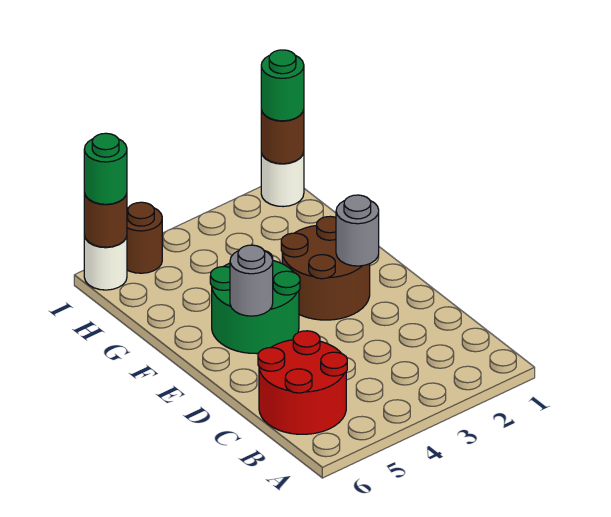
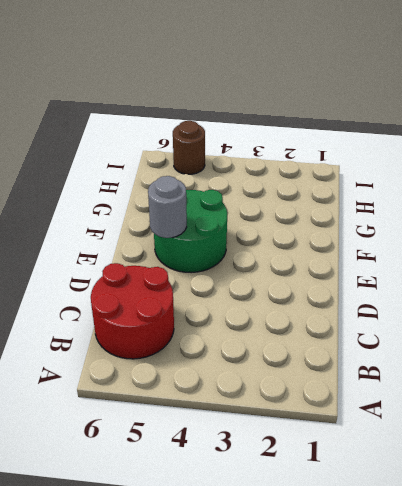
none -> brown round brick E2:F3 level 1
none -> white round brick I1 level 1
none -> white round brick I6 level 1

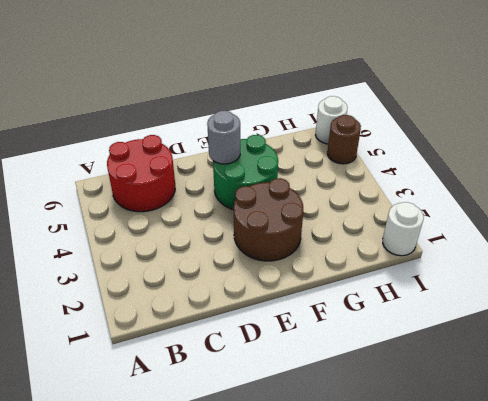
none -> grey round brick E2 level 2
none -> brown round brick I1 level 2
none -> brown round brick I6 level 2

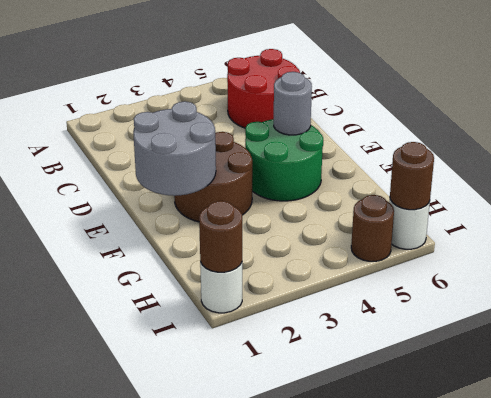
grey round brick E1:F2 level 2 -> grey round brick E2 level 2
none -> green round brick I1 level 3
none -> green round brick I6 level 3

